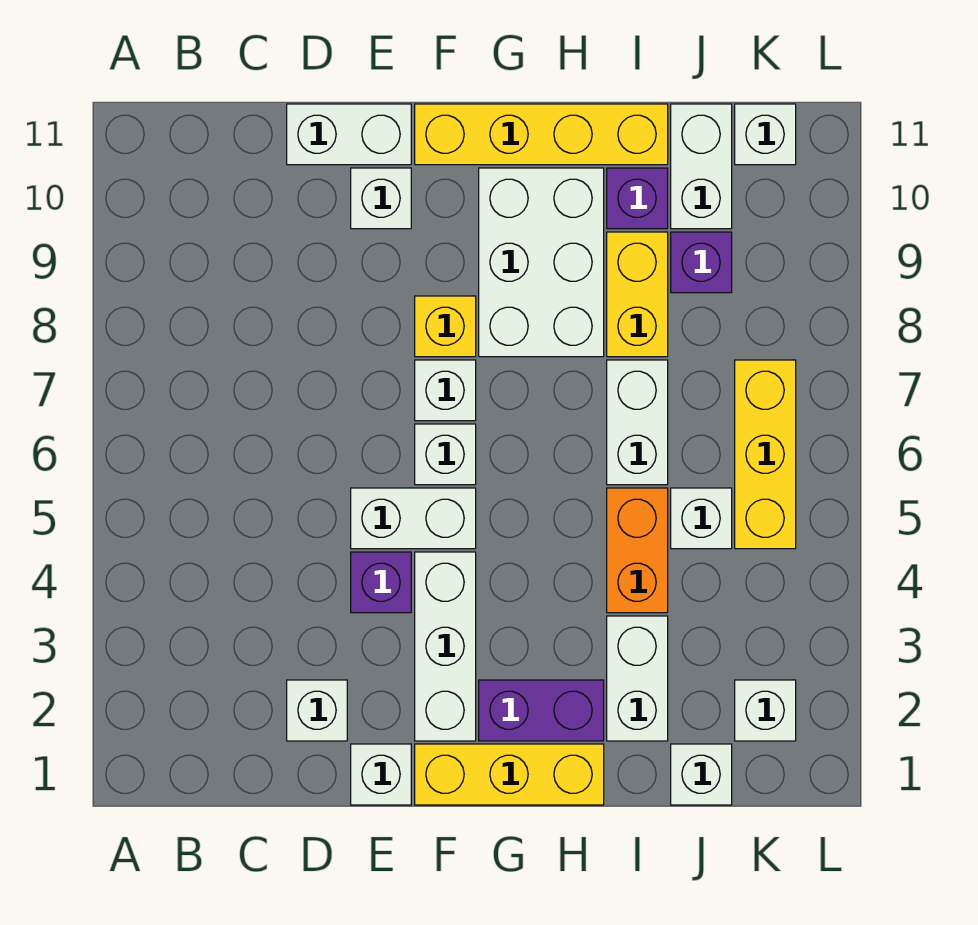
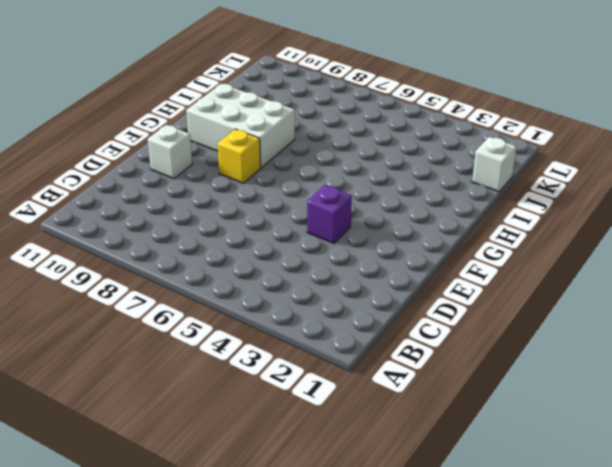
none -> white brick D2 level 1
none -> white brick D11:E11 level 1
none -> white brick E1 level 1

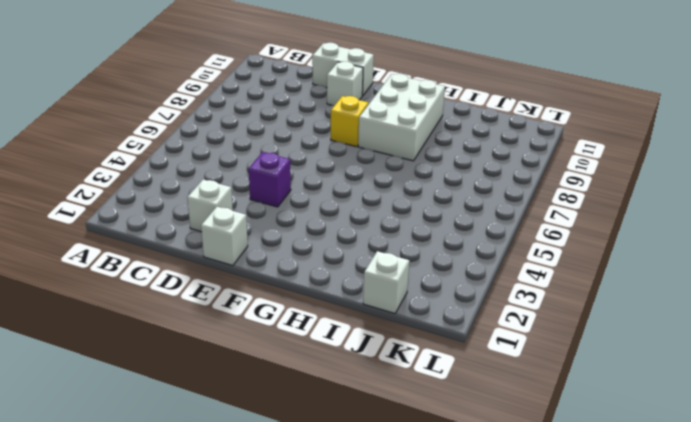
none -> white brick E5:F5 level 1
none -> yellow brick F1:H1 level 1
none -> white brick F2:F4 level 1

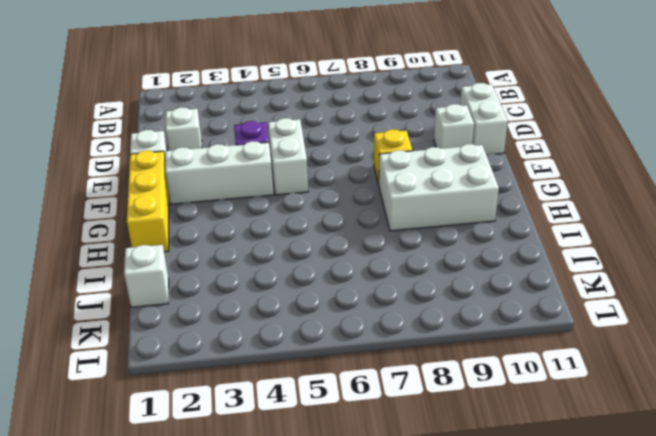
none -> white brick F6 level 1
none -> white brick F7 level 1
none -> yellow brick F11:I11 level 1

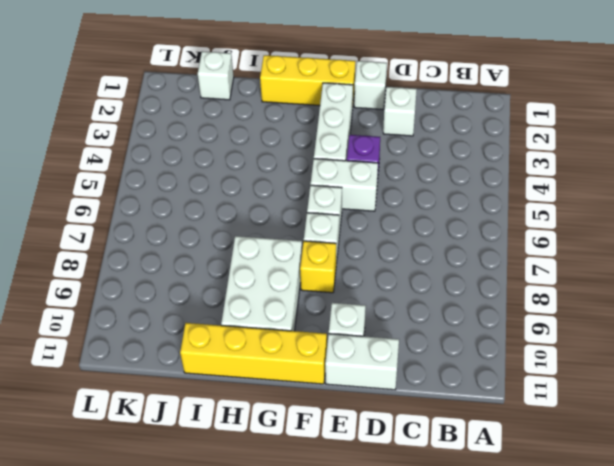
none -> purple brick G2:H2 level 1
none -> white brick I2:I3 level 1
none -> orange brick I4:I5 level 1

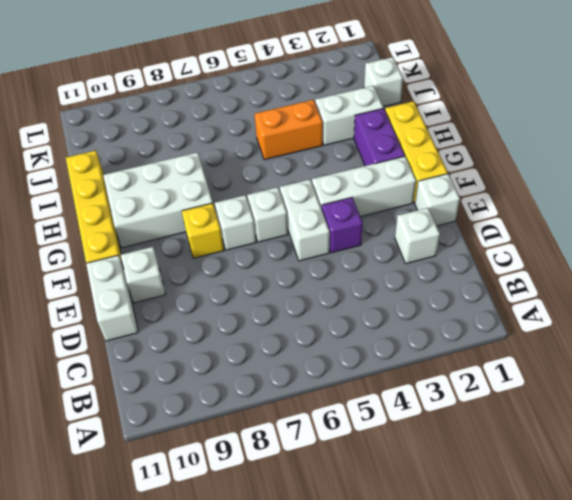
none -> white brick I6:I7 level 1
none -> yellow brick I8:I9 level 1
none -> purple brick I10 level 1

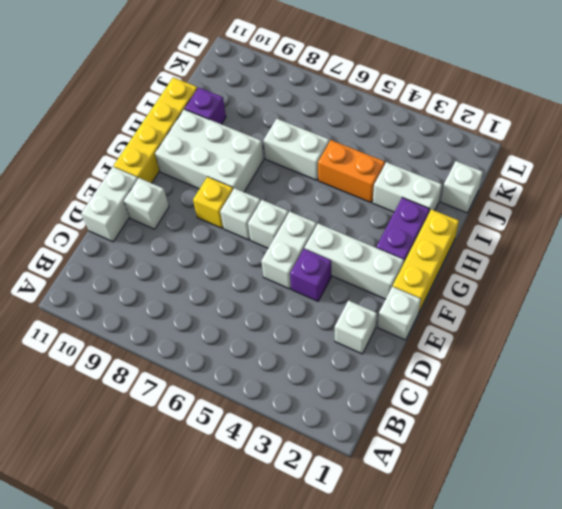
none -> yellow brick I8:I9 level 1
none -> white brick J5 level 1
none -> purple brick J9 level 1

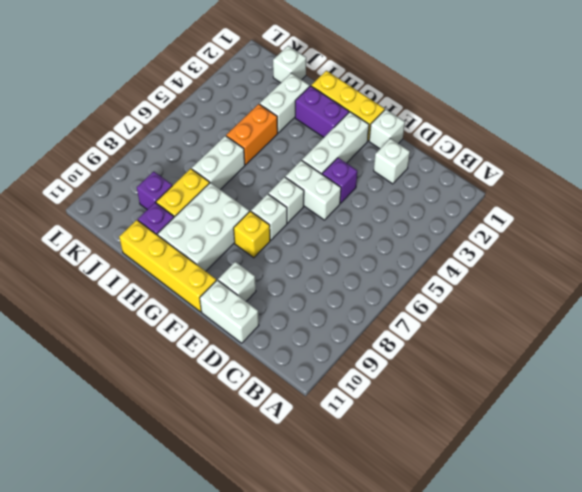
none -> white brick J5 level 1
none -> white brick J10:J11 level 1
none -> white brick K2 level 1

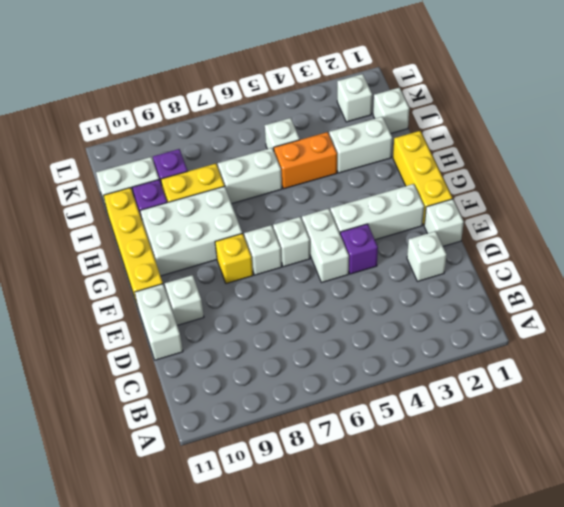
none -> purple brick G2:H2 level 1
none -> yellow brick K5:K7 level 1
none -> white brick K11 level 1

